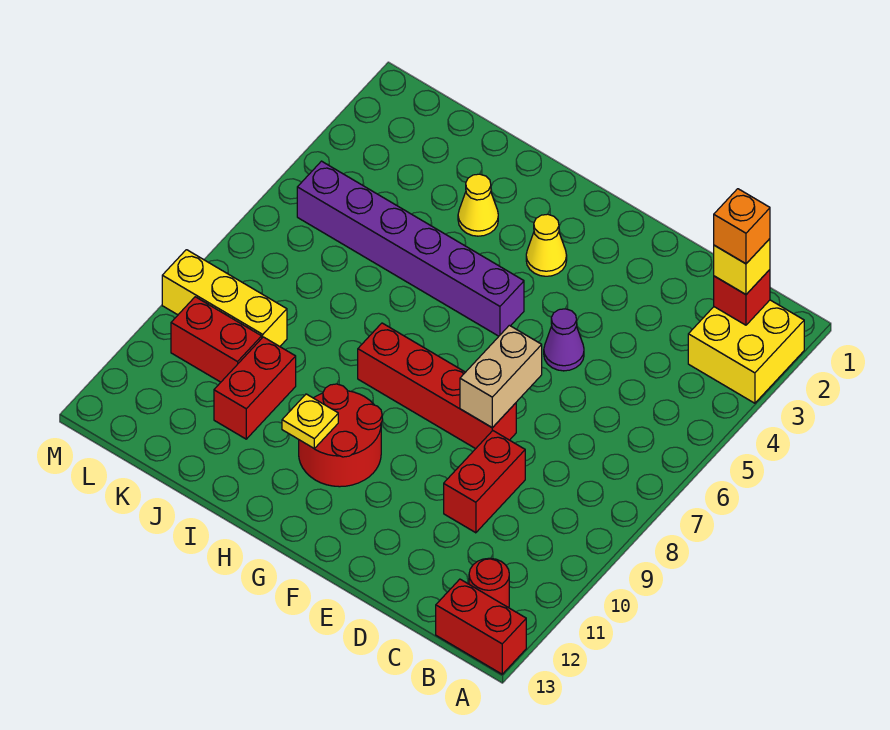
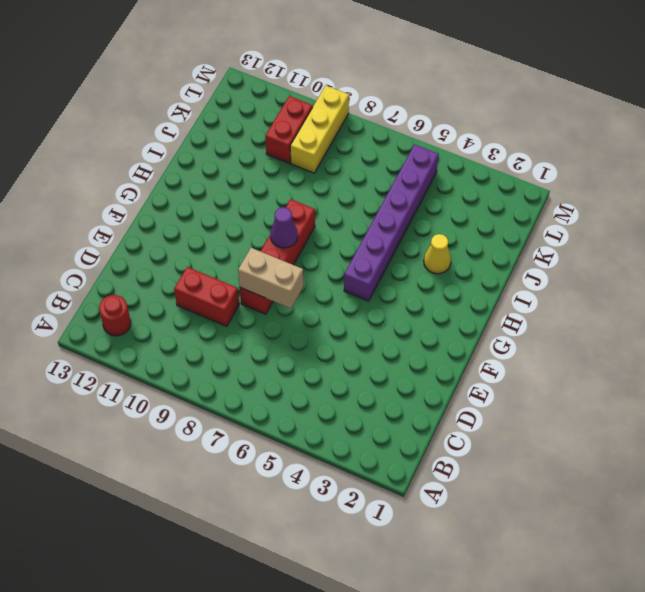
purple cone G8 level 2 -> purple cone E5 level 1
none -> yellow brick A2:B3 level 1
none -> red brick A13:B13 level 1
none -> yellow cone G3 level 1

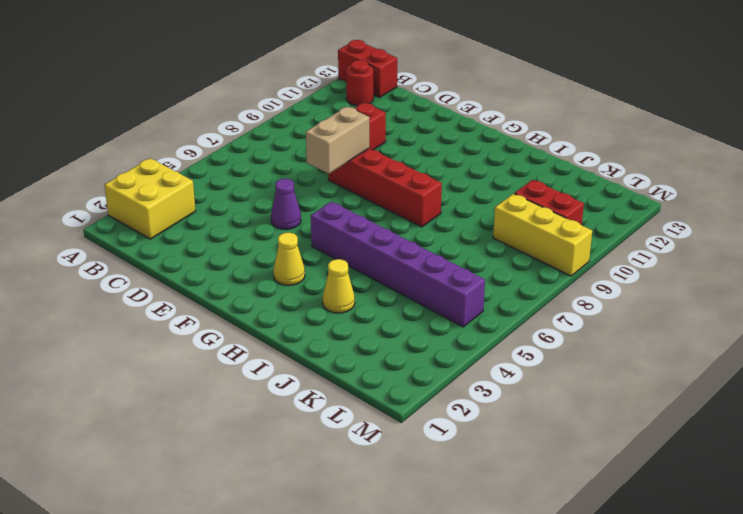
none -> red round brick G10:H11 level 1
none -> red brick J10:J11 level 1
none -> red brick B2 level 2

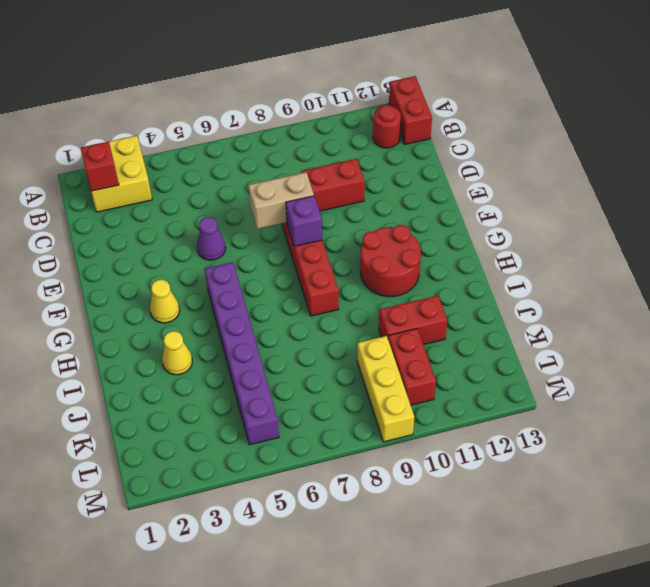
purple brick F8 level 2 -> none
none -> yellow plate H11 level 2
none -> yellow brick B2 level 3
none -> orange brick B2 level 4

